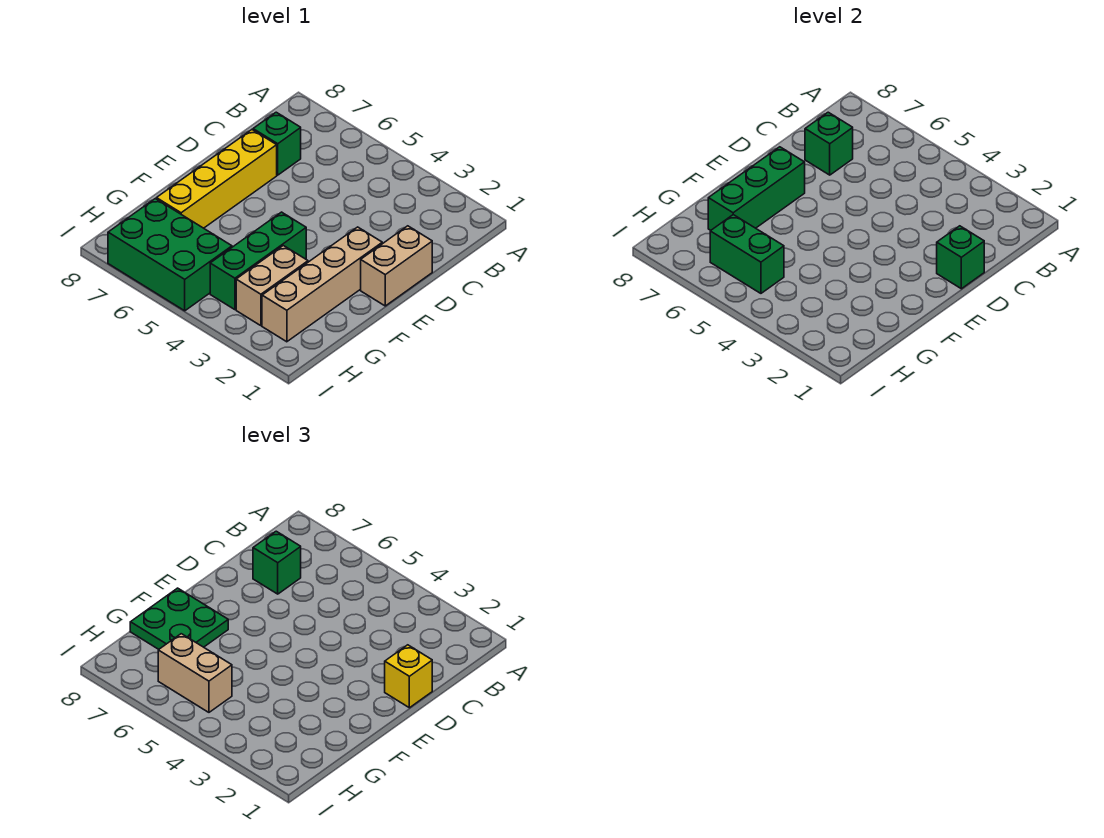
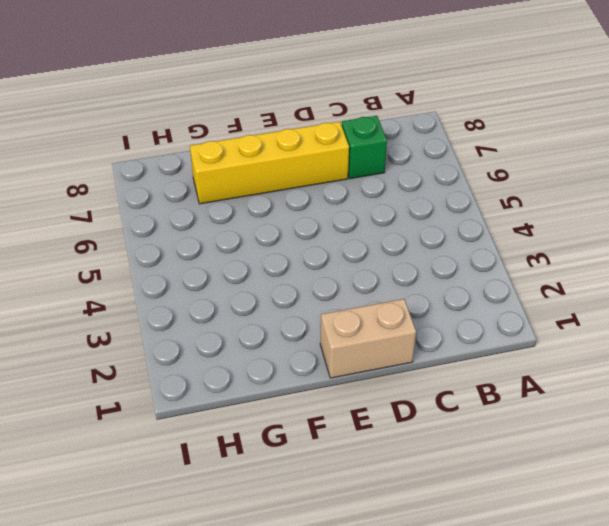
none -> tan brick E2:H2 level 1
none -> green brick F4:H4 level 1
none -> tan brick G3:H3 level 1

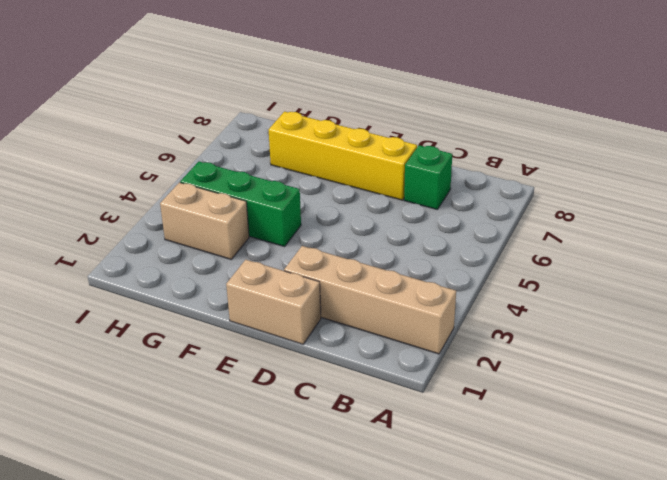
tan brick A2:D2 level 1 -> tan brick E2:H2 level 1
none -> green brick H5:I7 level 1
none -> green brick C7 level 2
none -> green brick D1 level 2

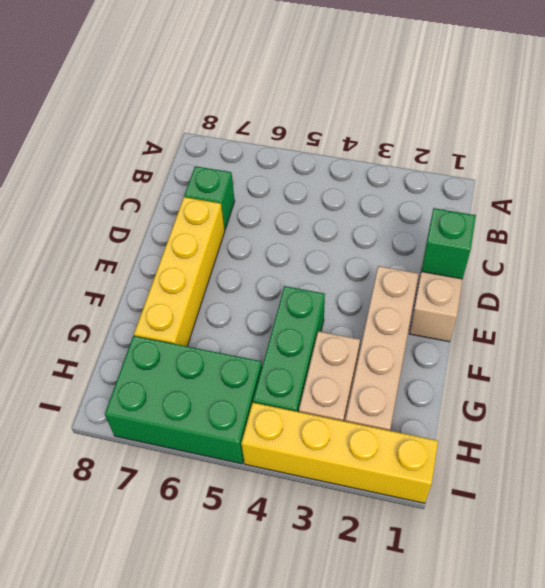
yellow brick I1:I4 level 1 -> none
none -> green brick C7 level 2
none -> green brick E7:G7 level 2
none -> green brick H5:H6 level 2

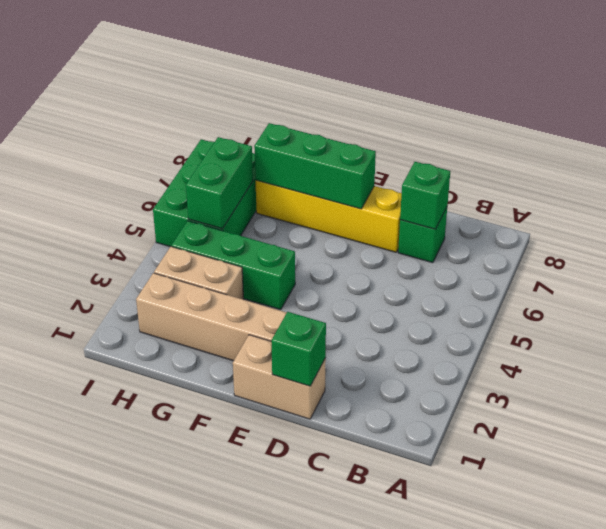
none -> green brick C7 level 3
none -> yellow brick D1 level 3
none -> green plate F7:G8 level 3

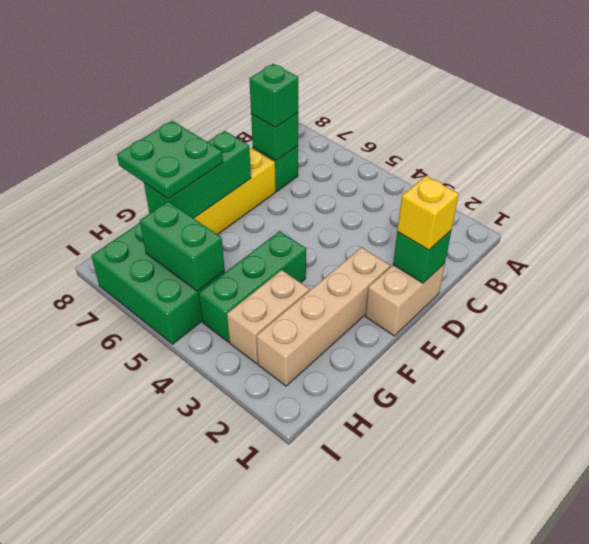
none -> tan brick H5:H6 level 3

